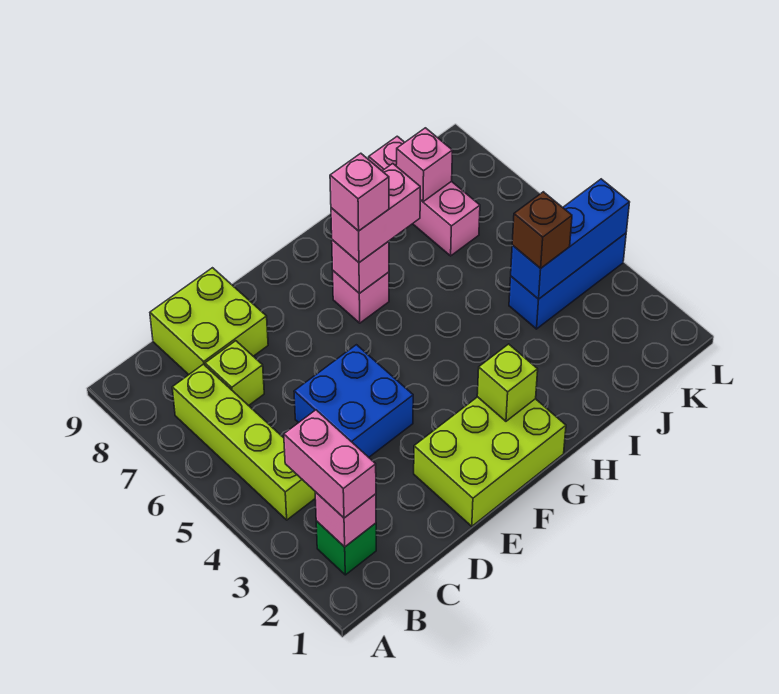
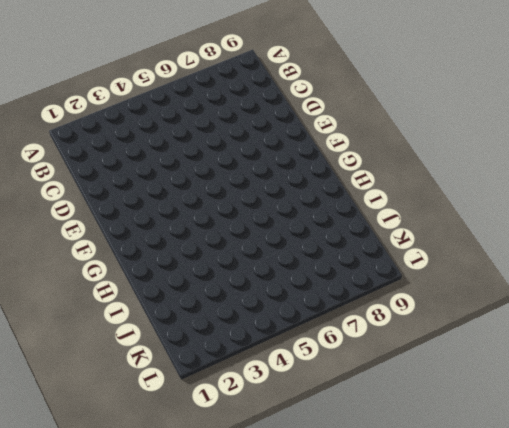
none -> green brick B2 level 1
none -> lime brick B4:B7 level 1
none -> lime brick C7 level 1

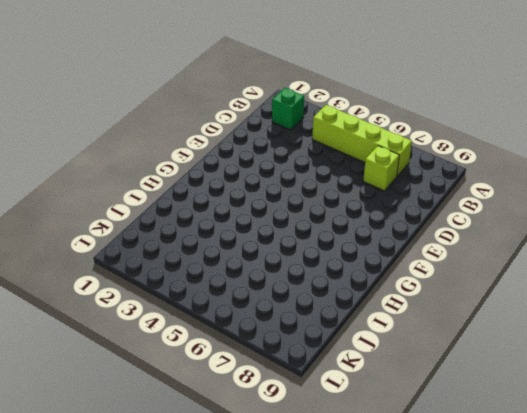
none -> lime brick C8:D9 level 1
none -> blue brick D4:E5 level 1
none -> lime brick E1:G2 level 1

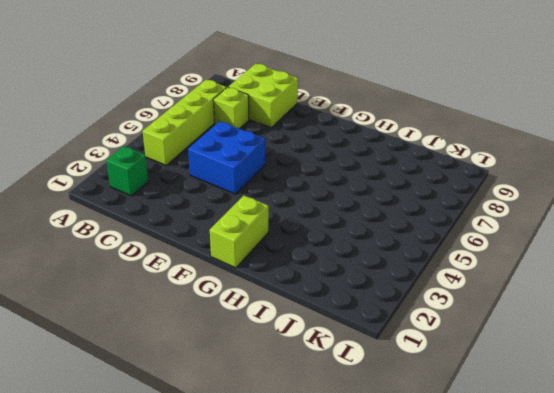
lime brick G1:G2 level 1 -> lime brick E1:G2 level 1
none -> pink brick G7 level 1
none -> blue brick J4:L4 level 1
none -> pink brick J7:J9 level 1

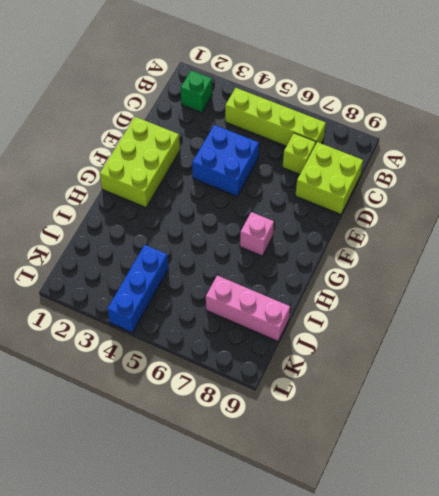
none -> pink brick B2 level 2
none -> lime brick G2 level 2
none -> pink brick G7 level 2

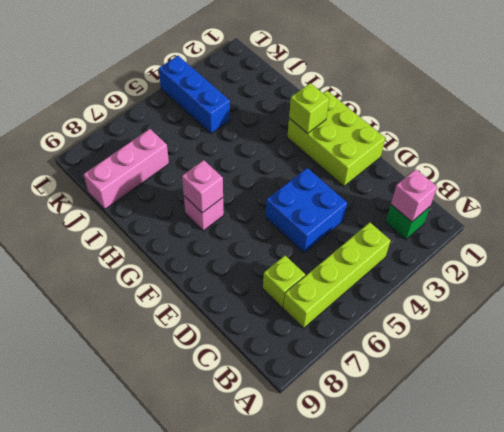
none -> lime brick C8:D9 level 1
none -> blue brick J4:L4 level 2
none -> pink brick J8 level 2

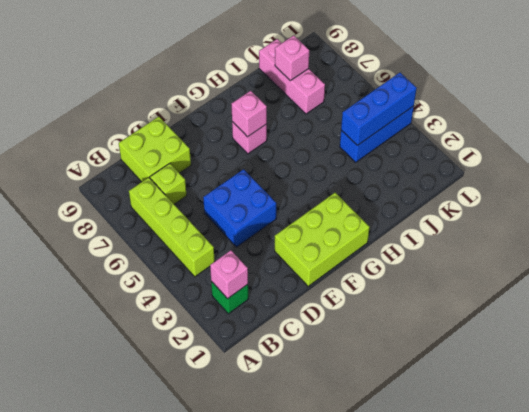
none -> lime brick G2 level 2
none -> pink brick B2:B3 level 3
none -> pink brick G7:H7 level 3

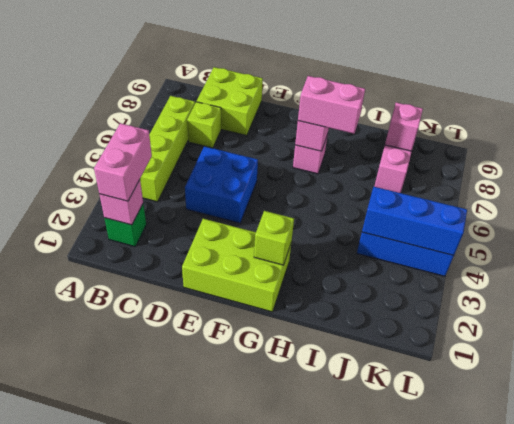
none -> brown brick J4 level 3
none -> pink brick G7 level 4

